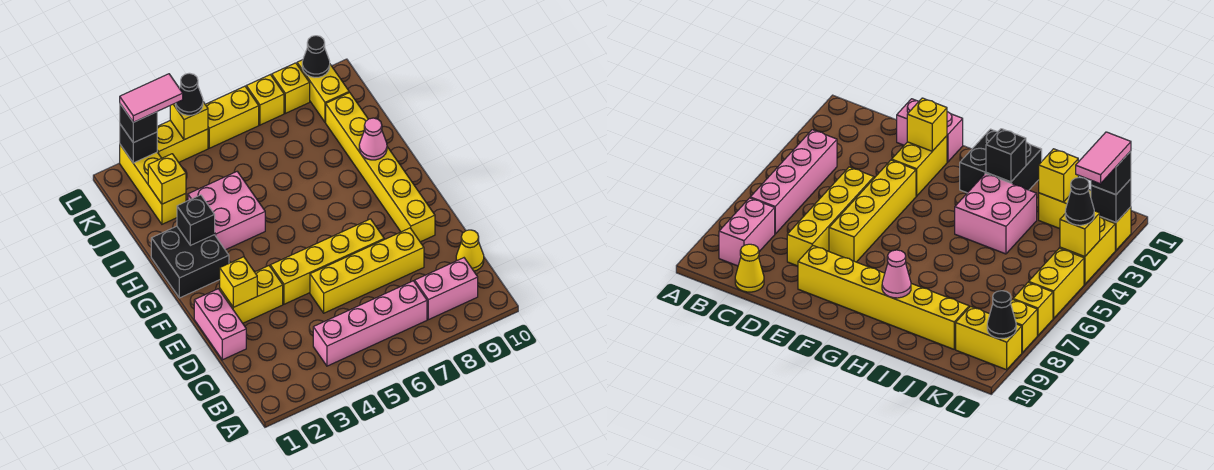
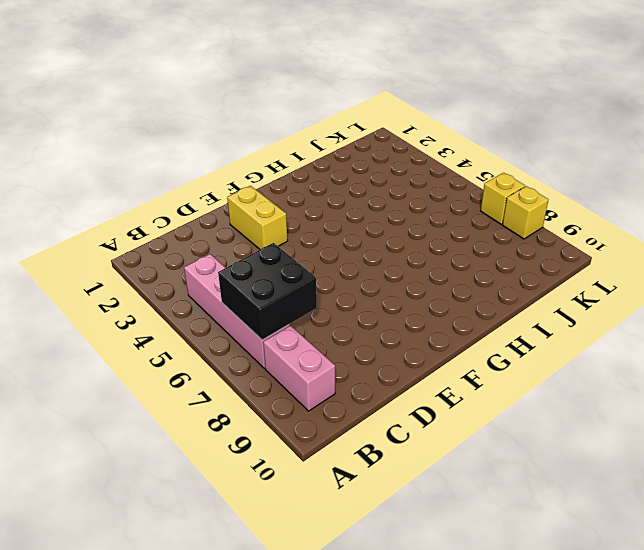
black brick B6:C7 level 2 -> black brick G1:H2 level 1
none -> yellow cone C10 level 1
none -> pink brick D1:E1 level 1
none -> yellow brick D5:D8 level 1

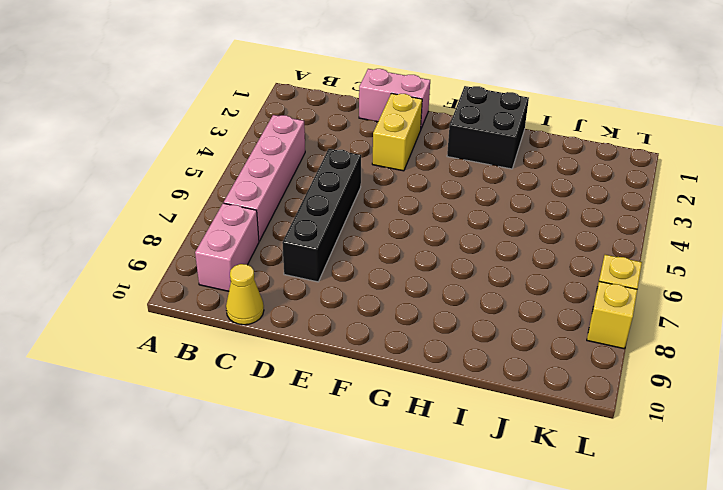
black brick D5:D8 level 1 -> yellow brick D5:D8 level 1
none -> yellow brick E4:E7 level 1
none -> yellow brick E9:J9 level 1
none -> pink brick H3:I4 level 1

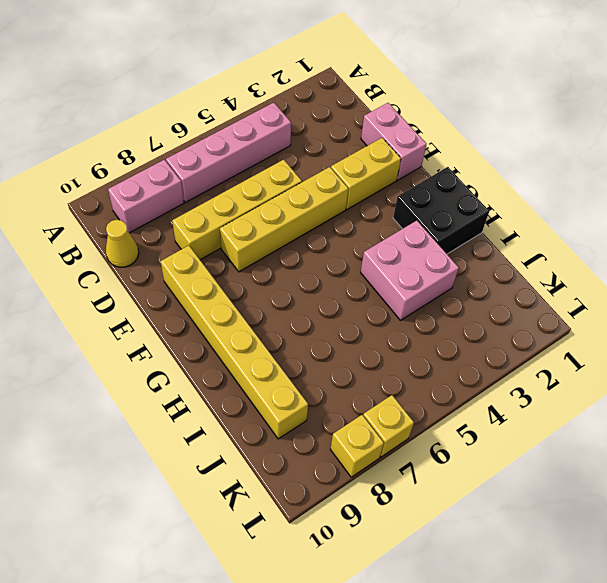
none -> yellow brick J2:L2 level 1
none -> yellow brick K9:L9 level 1
none -> yellow brick L3:L4 level 1

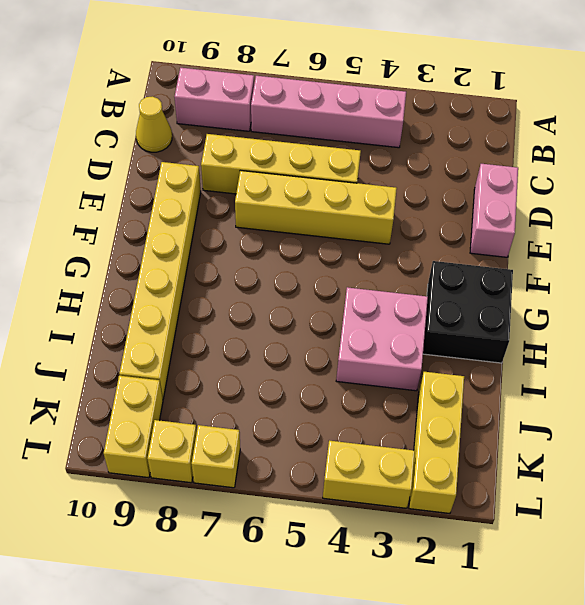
none -> yellow brick E2:E3 level 1
none -> yellow brick L5:L6 level 1
none -> yellow brick E2 level 2

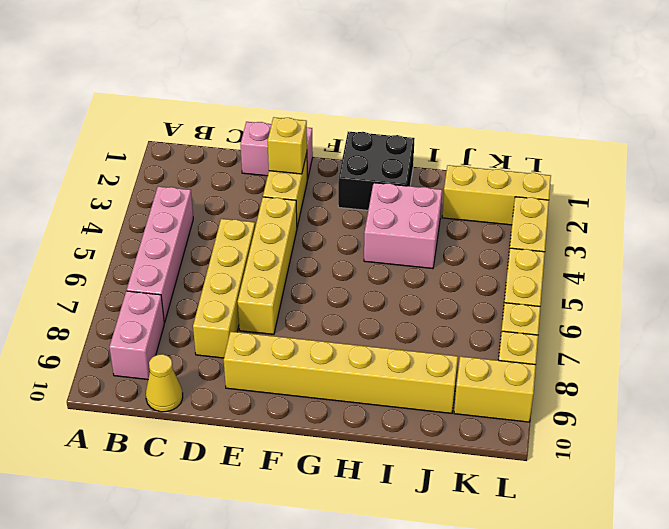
none -> black brick H2 level 2
none -> pink cone H9 level 2
none -> yellow brick J2 level 2

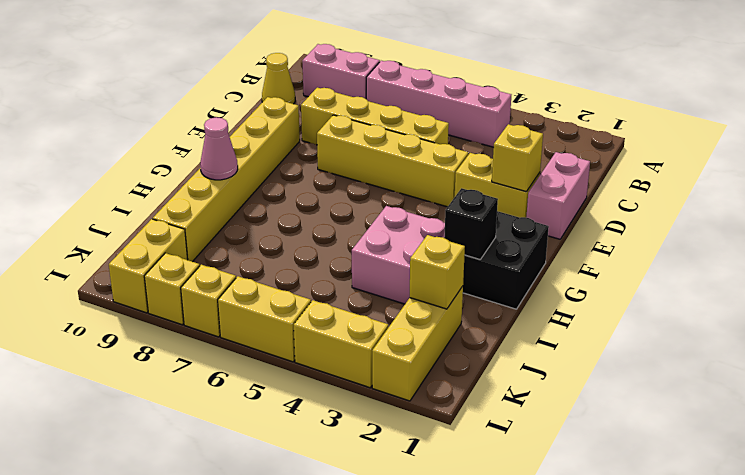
none -> black brick L2 level 2
none -> yellow brick L4 level 2
none -> black cone L9 level 2

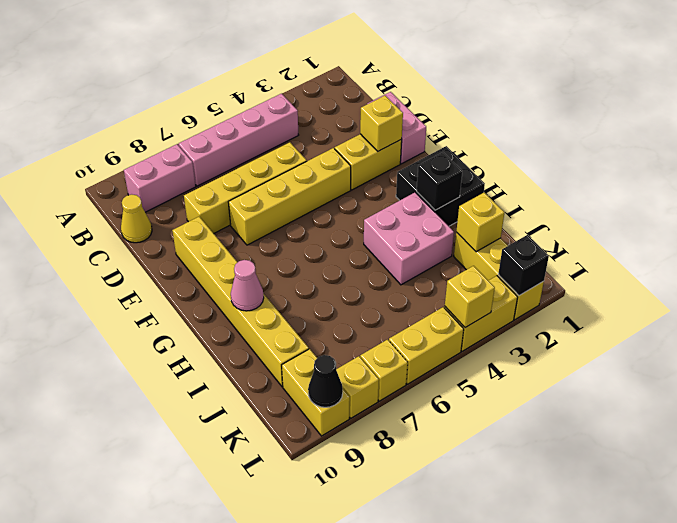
none -> black brick L2 level 3
none -> black cone L4 level 3
none -> pink tile L2:L3 level 4

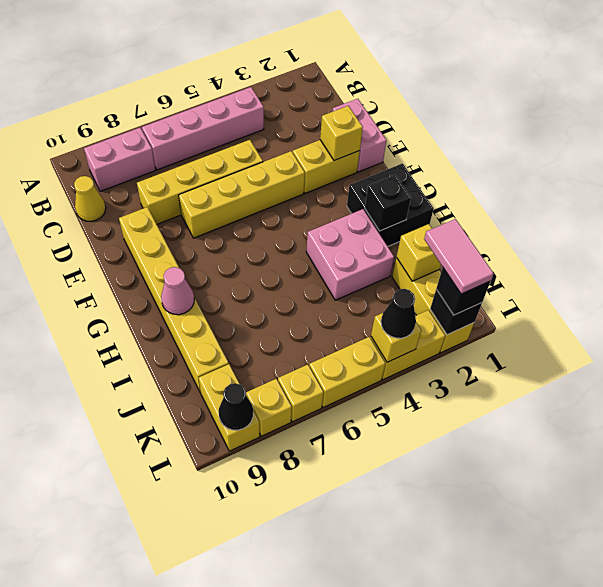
pink tile K2:L2 level 4 -> pink tile L2:L3 level 4

